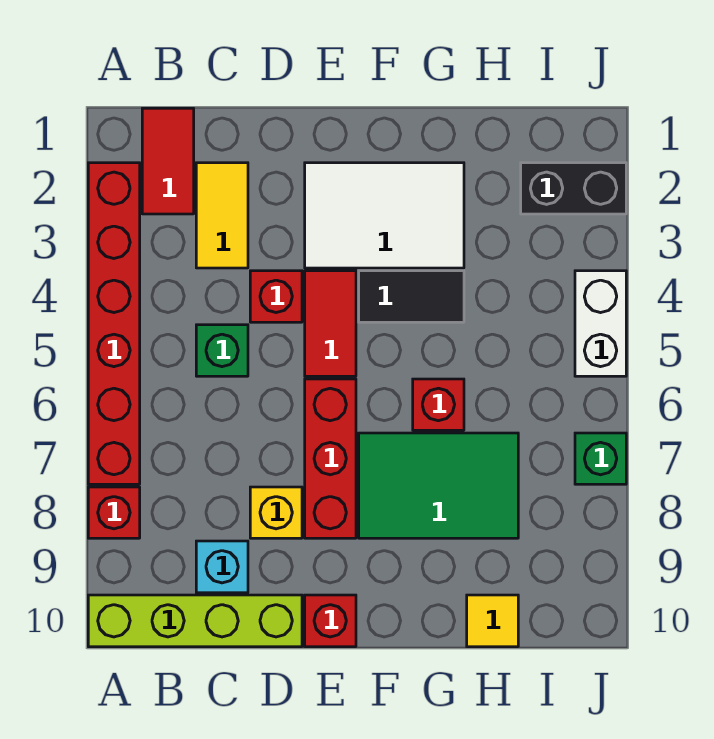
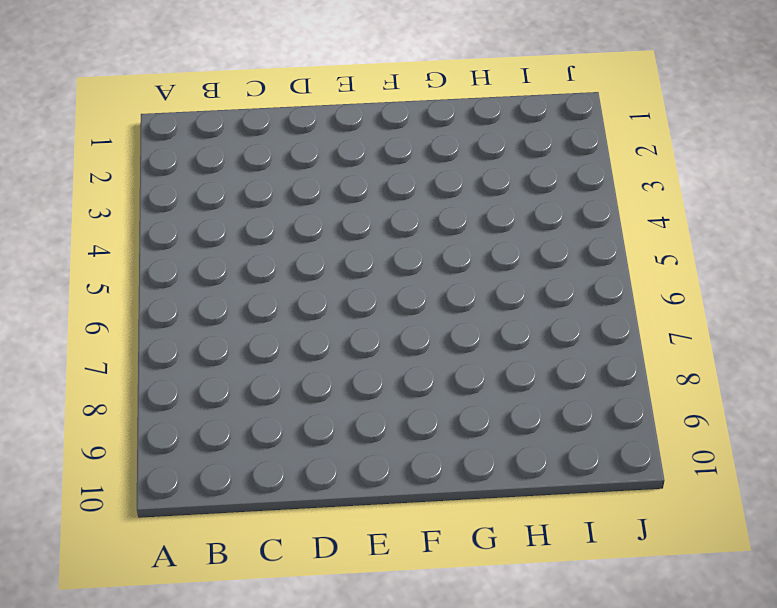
none -> red brick A2:A7 level 1
none -> red brick A8 level 1
none -> lime brick A10:D10 level 1

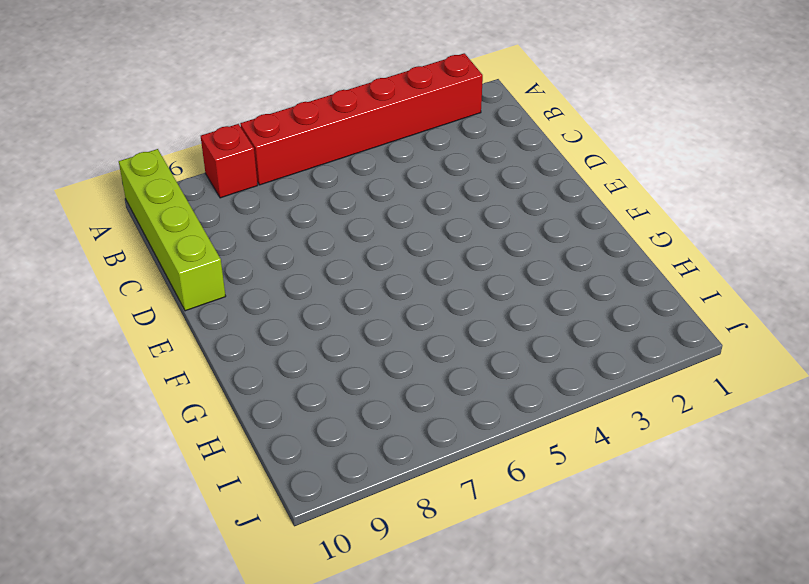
none -> red tile B1:B2 level 1
none -> yellow tile C2:C3 level 1
none -> green brick C5 level 1

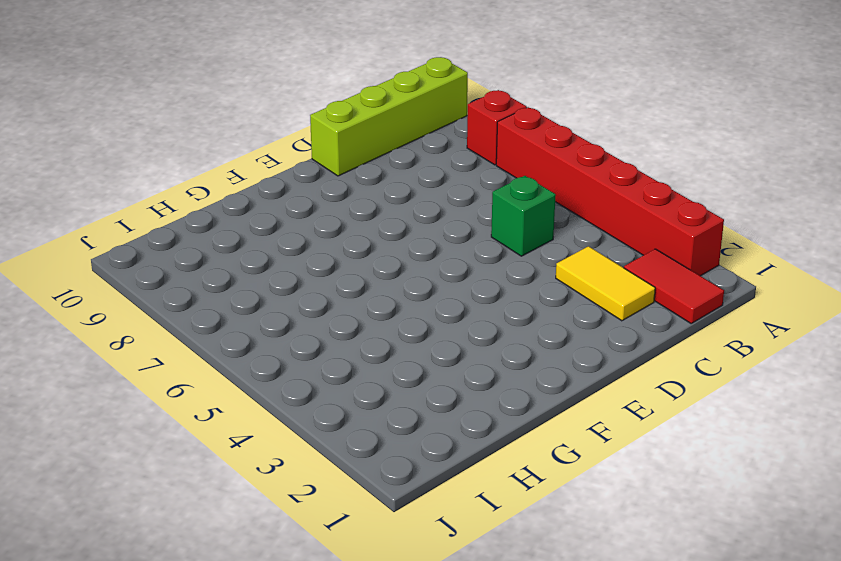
none -> cyan brick C9 level 1
none -> red brick D4 level 1
none -> yellow brick D8 level 1

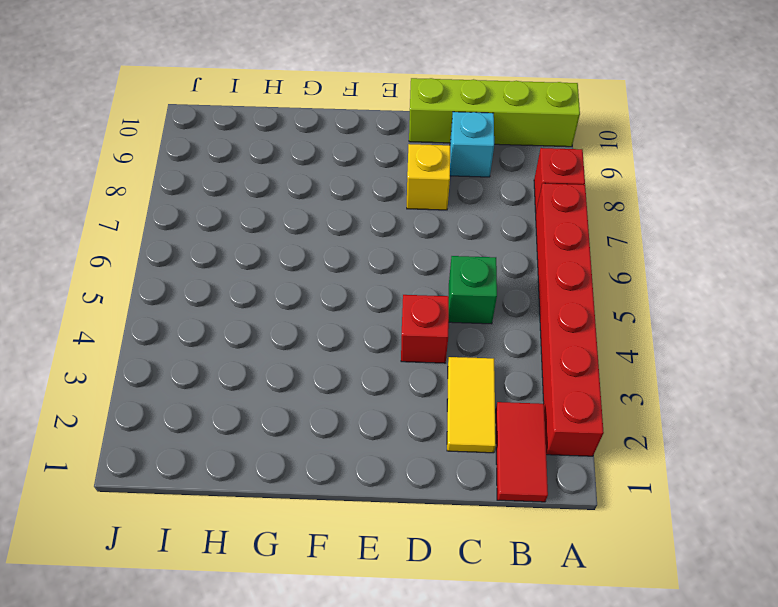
none -> white tile E2:G3 level 1
none -> red tile E4:E5 level 1
none -> red brick E6:E8 level 1

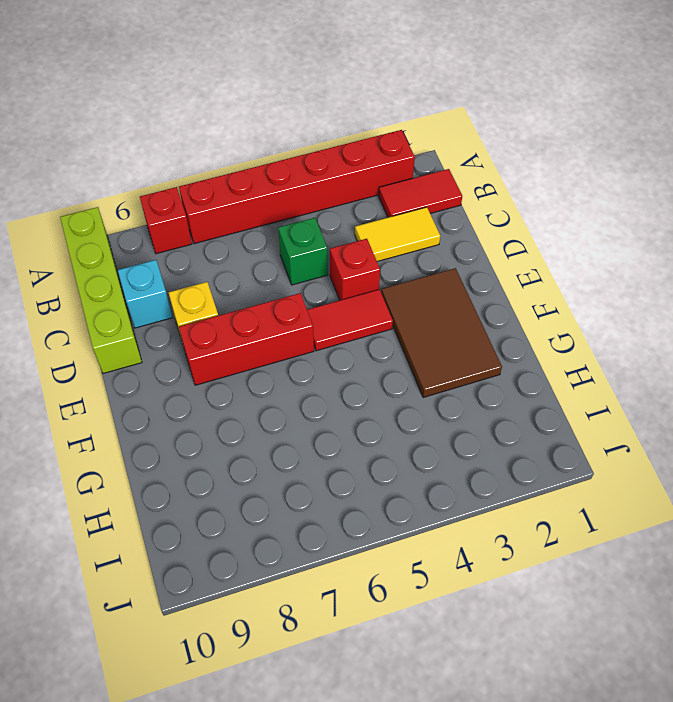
brown tile E2:G3 level 1 -> white tile E2:G3 level 1
none -> red brick E10 level 1
none -> black tile F4:G4 level 1
none -> green tile F7:H8 level 1

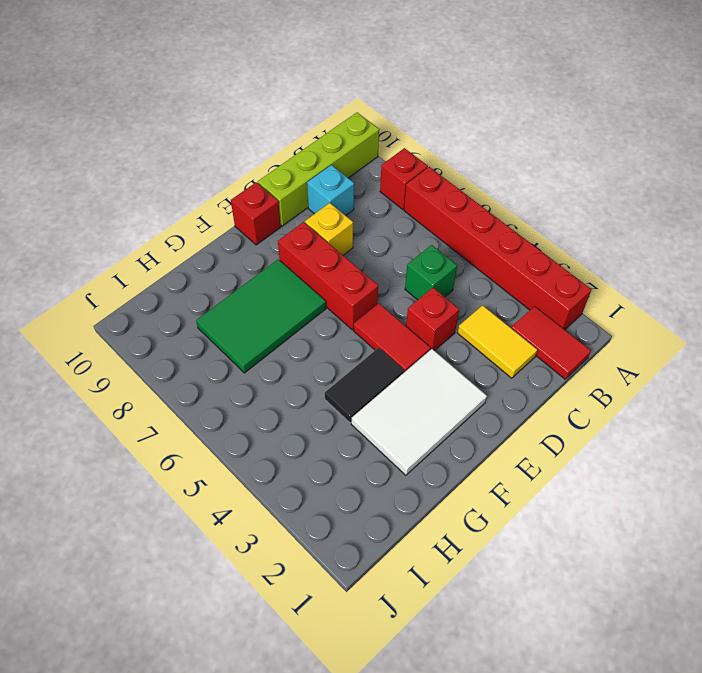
none -> red brick G6 level 1
none -> yellow tile H10 level 1
none -> black brick I2:J2 level 1

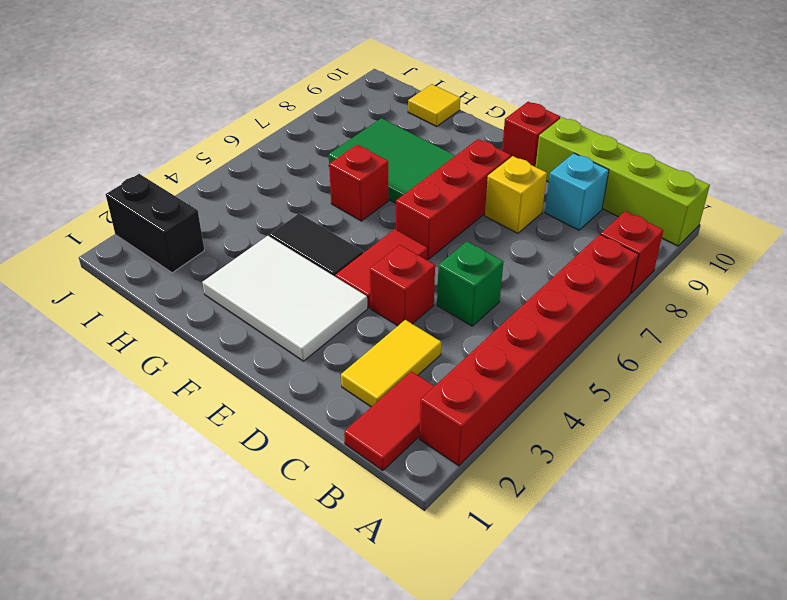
none -> white brick J4:J5 level 1
none -> green brick J7 level 1

